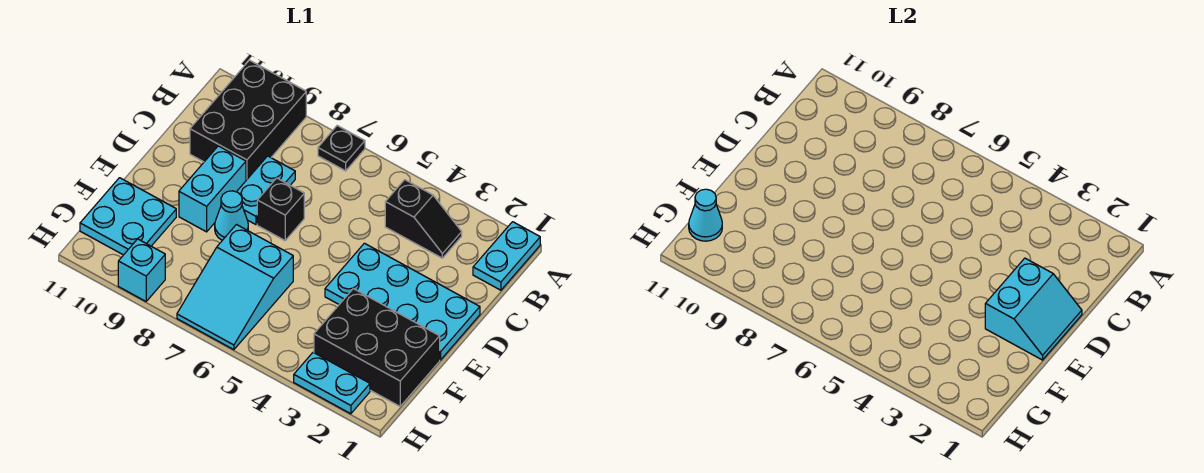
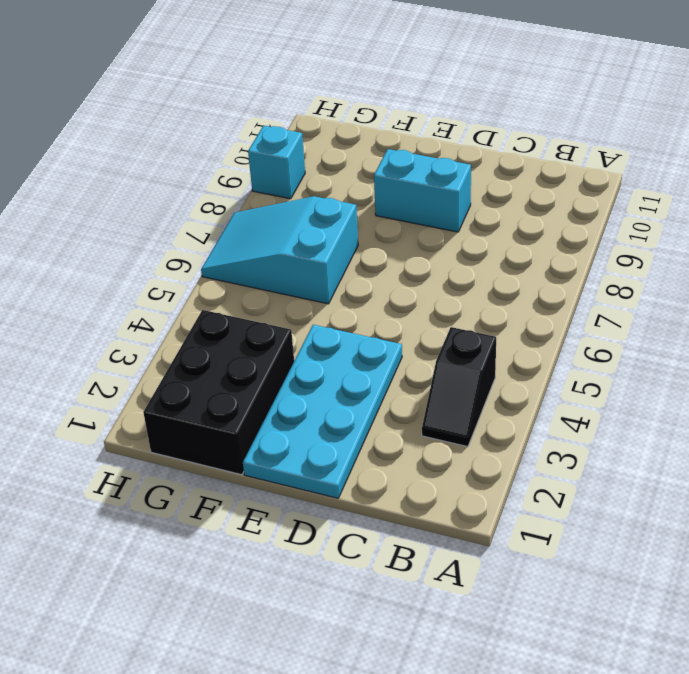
none -> cyan plate A1:B1 level 1
none -> black plate A7 level 1
none -> black brick A9:C10 level 1

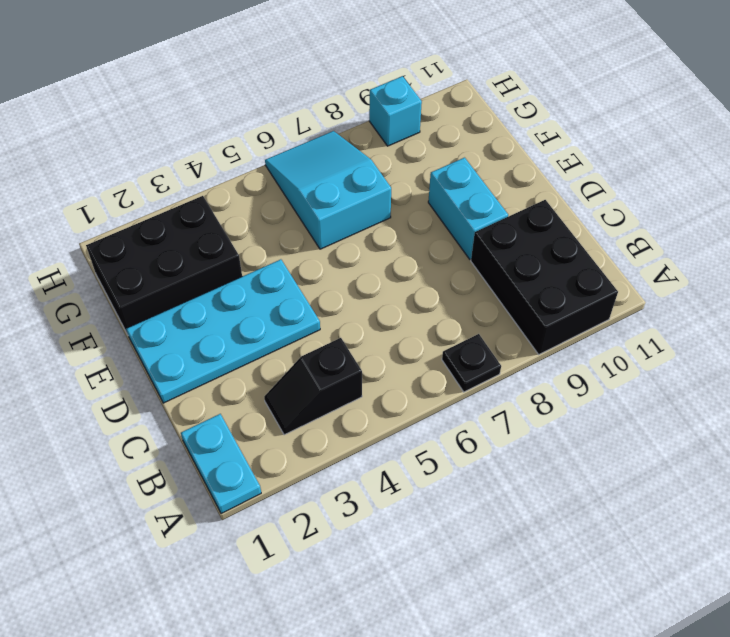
none -> cyan plate C8:D8 level 1
none -> black brick D7 level 1
none -> cyan cone E8 level 1

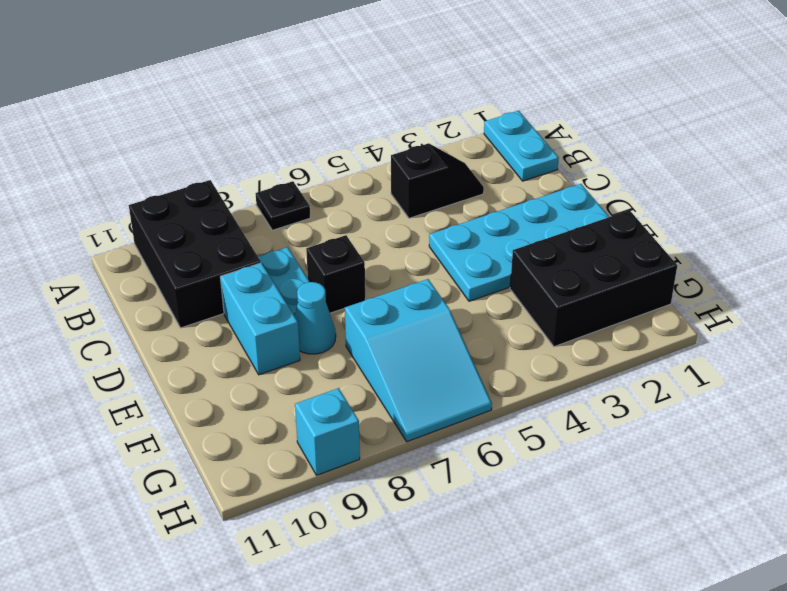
none -> cyan plate F10:G11 level 1
none -> cyan plate H2:H3 level 1
none -> cyan slope D1:E2 level 2 top 2

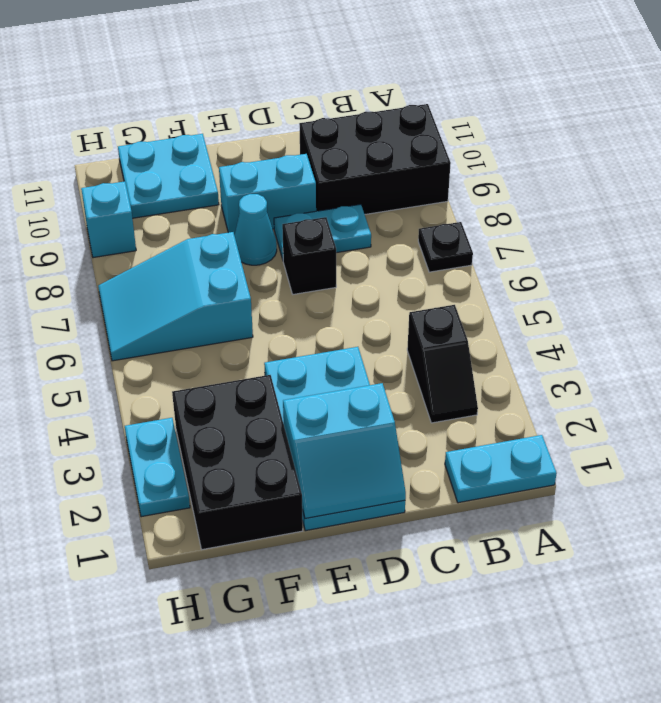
none -> cyan cone G11 level 2

